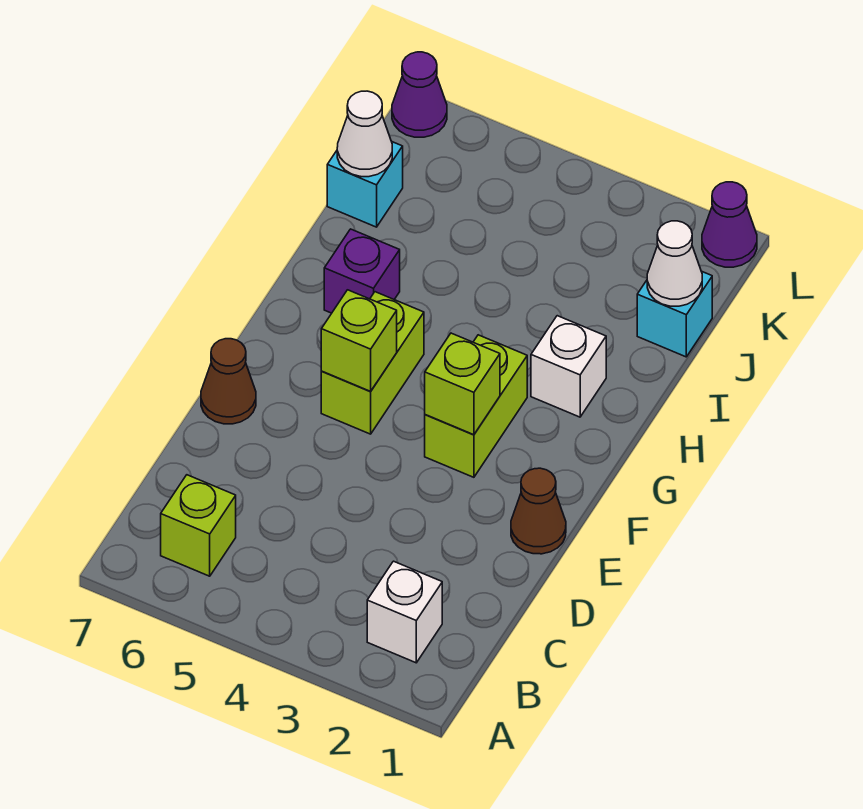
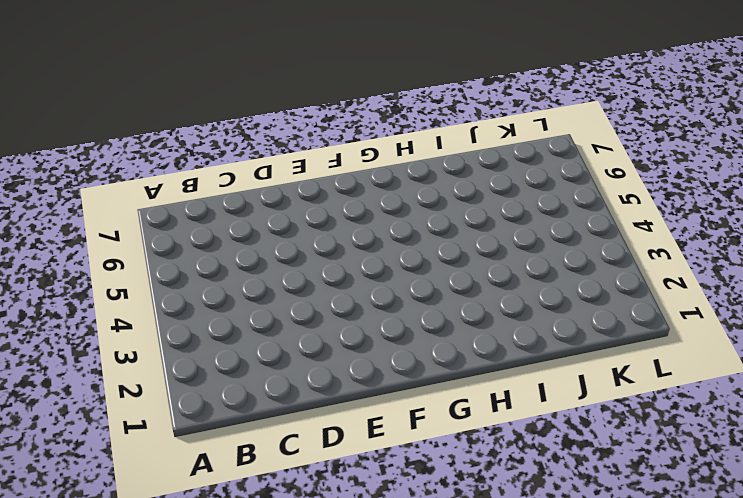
none -> white brick B2 level 1
none -> lime brick B6 level 1
none -> brown cone E1 level 1

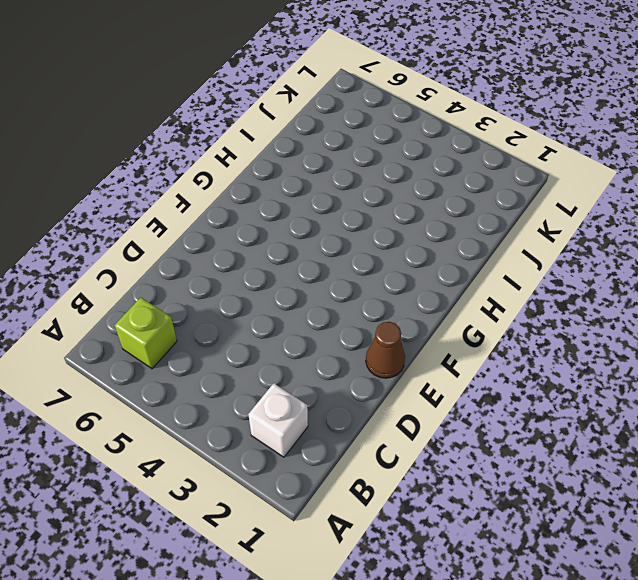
none -> brown cone E7 level 1
none -> lime brick F3:G3 level 1
none -> lime brick F5:G5 level 1

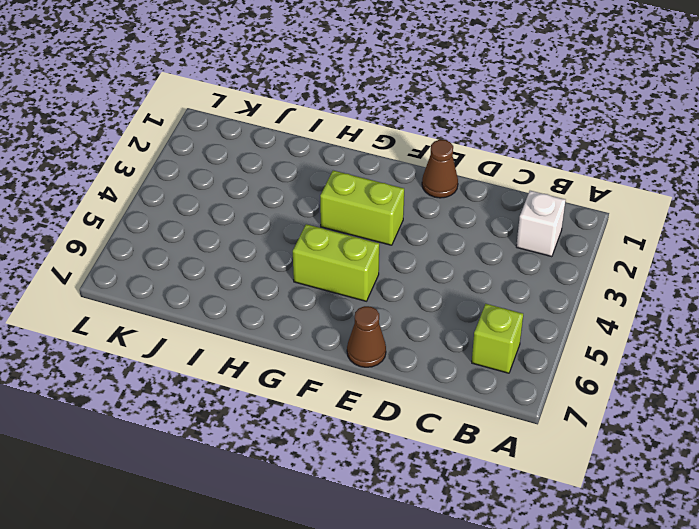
none -> white brick H2 level 1
none -> purple brick H6 level 1
none -> cyan brick J1 level 1

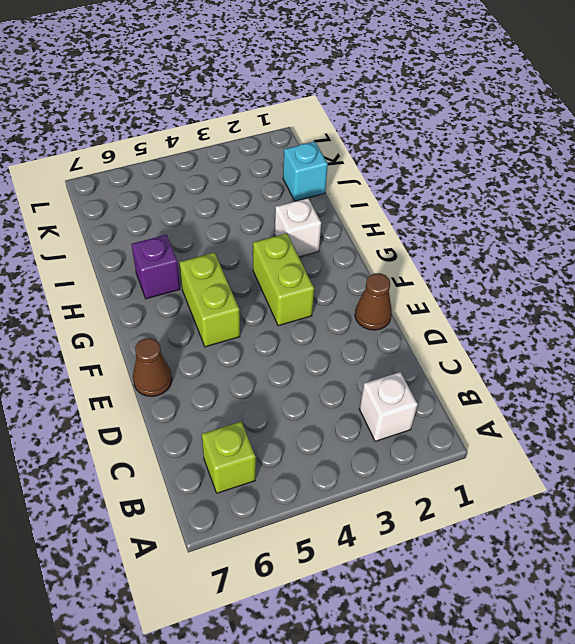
none -> cyan brick J7 level 1
none -> purple cone L1 level 1
none -> purple cone L7 level 1

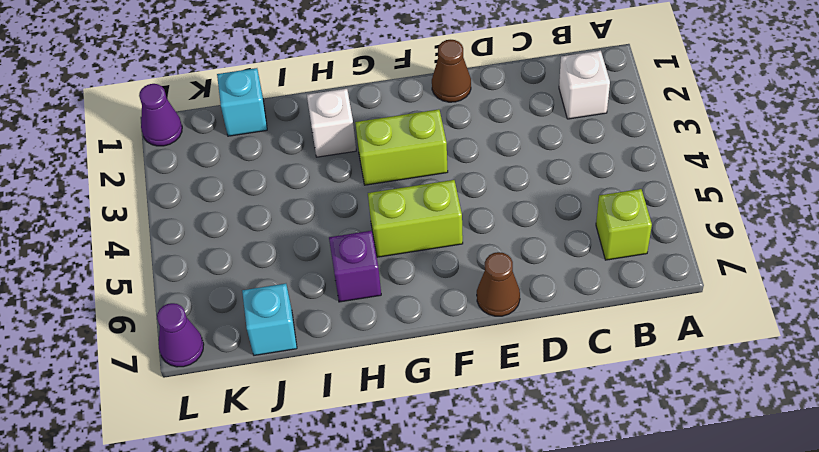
none -> lime brick F3 level 2
none -> lime brick F5 level 2
none -> white cone J1 level 2

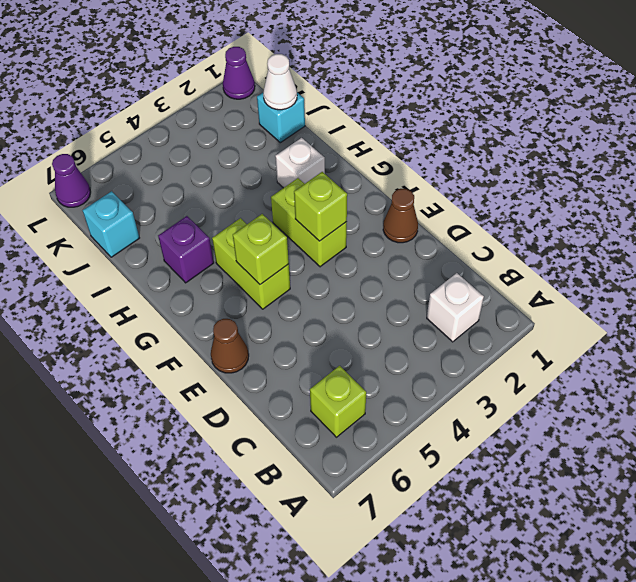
none -> white cone J7 level 2

